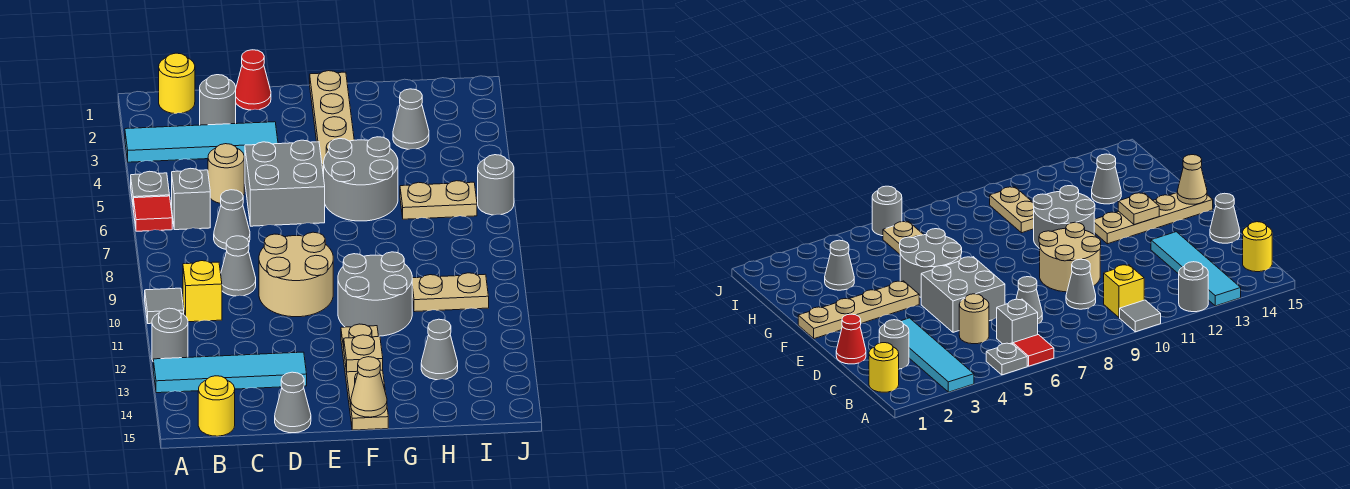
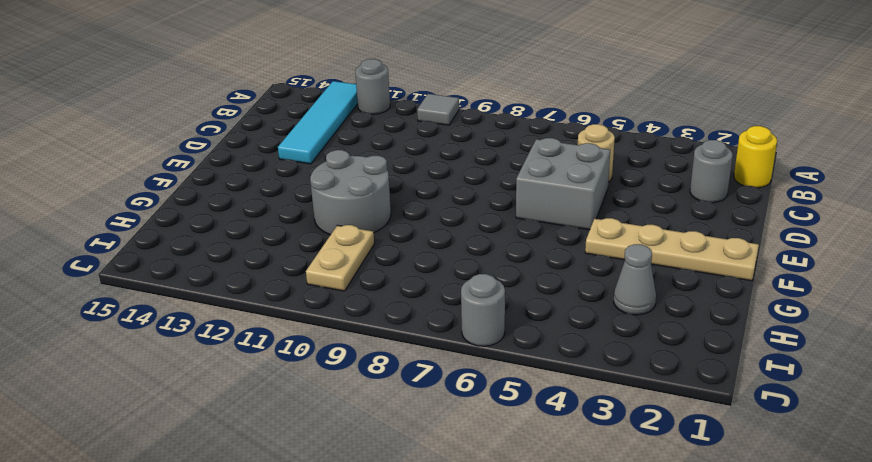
none -> cyan tile A3:D3 level 1
none -> grey plate A5 level 1
none -> red tile A6 level 1

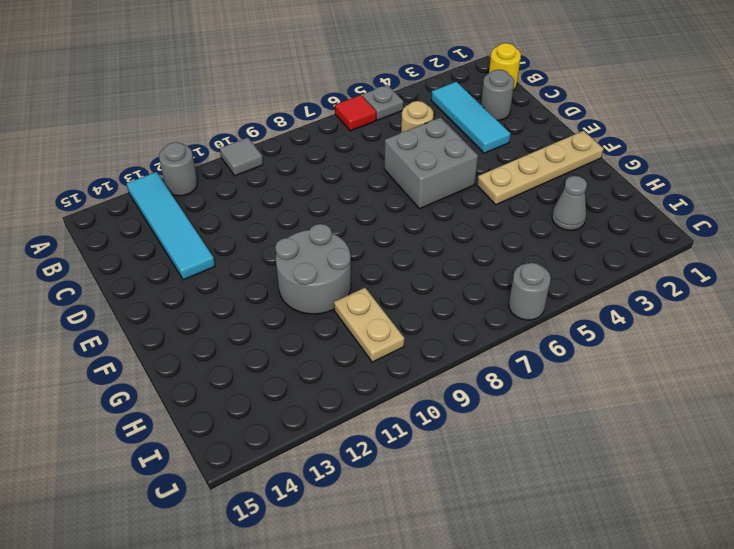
cyan tile B3:D3 level 1 -> cyan tile A3:D3 level 1
none -> grey brick B6 level 1
none -> yellow brick B10 level 1
none -> yellow round brick B15 level 1

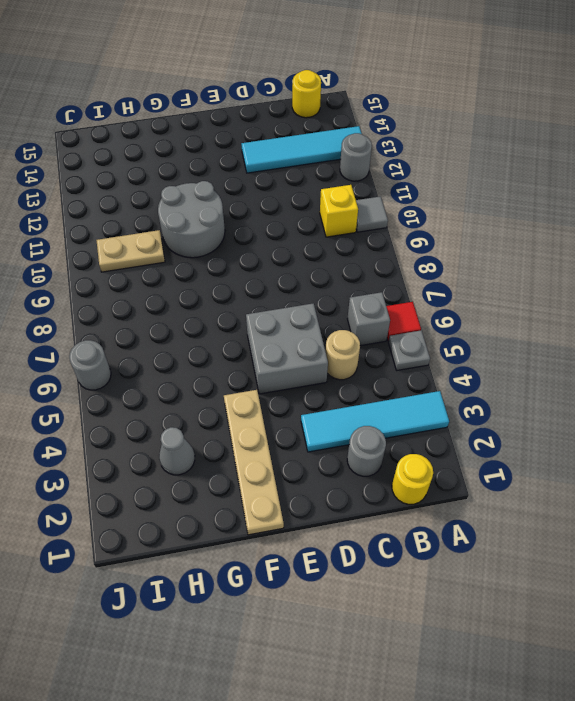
none -> grey cone C7 level 1
none -> grey cone C9 level 1
none -> red cone D1 level 1

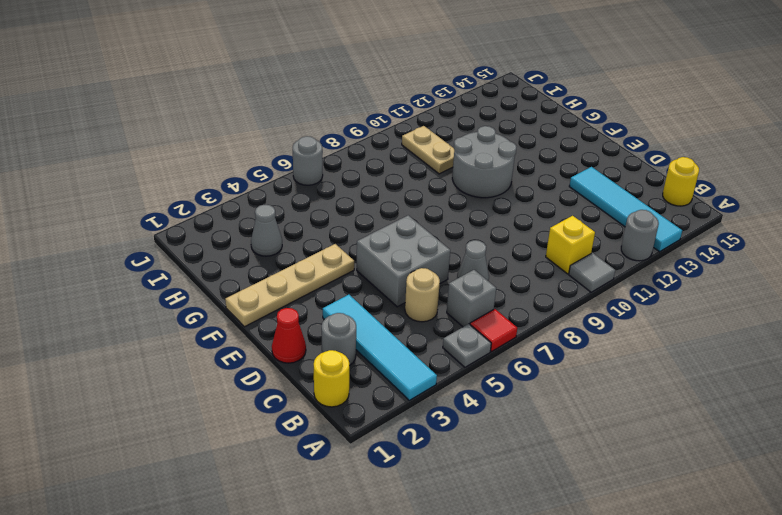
none -> grey cone C9 level 1
none -> tan round brick D9:E10 level 1
none -> grey cone D15 level 1

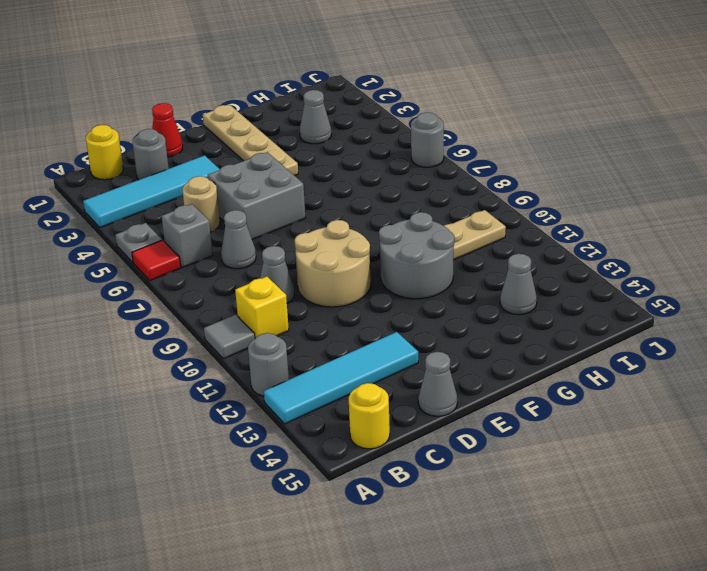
none -> grey round brick F5:G6 level 1
none -> tan plate F12:F15 level 1
none -> tan plate H6:I6 level 1

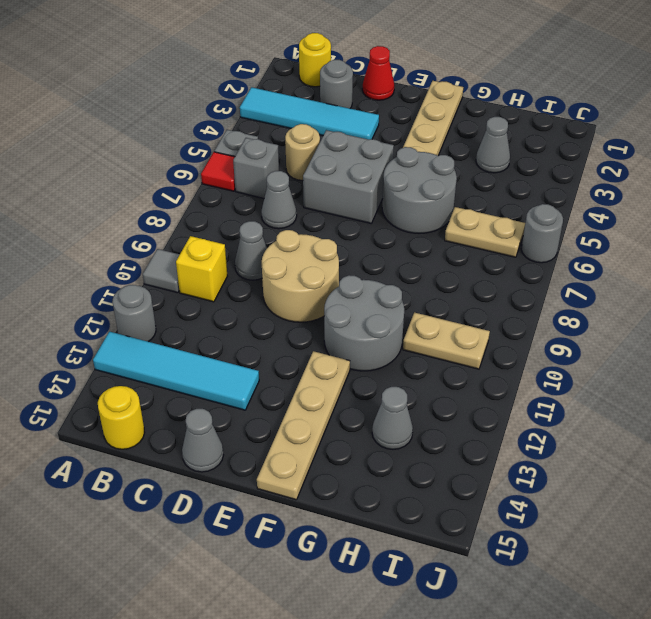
none -> tan plate F13 level 2
none -> tan cone F15 level 2

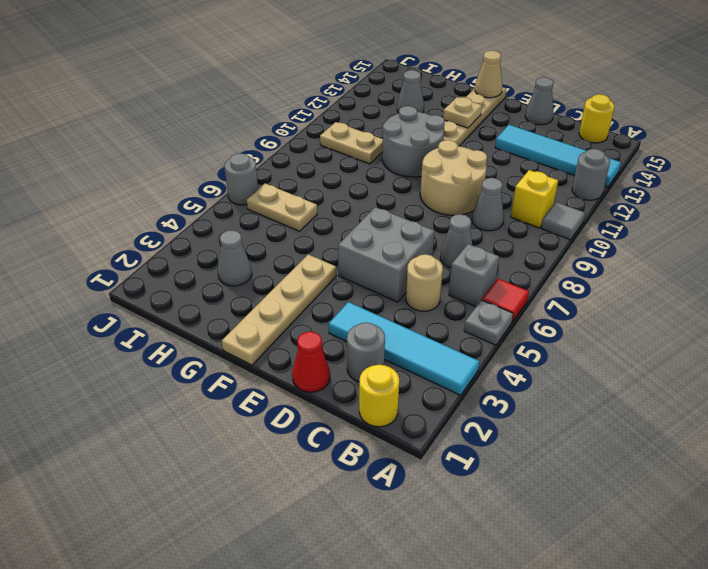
none -> grey round brick F5:G6 level 1

